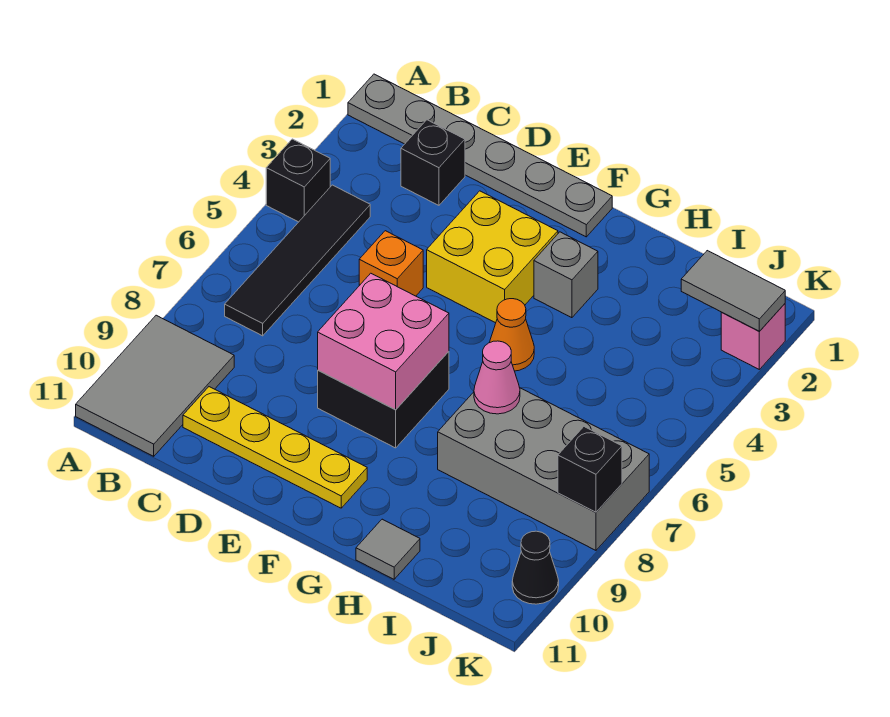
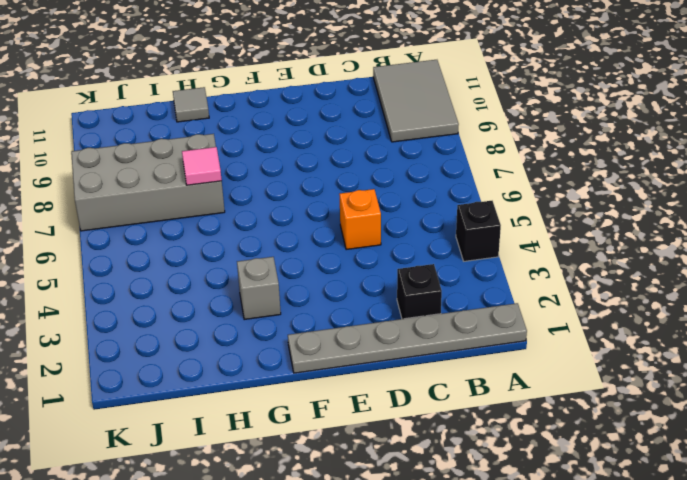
pink tile H7 level 2 -> pink cone H7 level 2
none -> black tile B4:B7 level 1
none -> yellow plate C10:F10 level 1
none -> yellow brick E3:F4 level 1

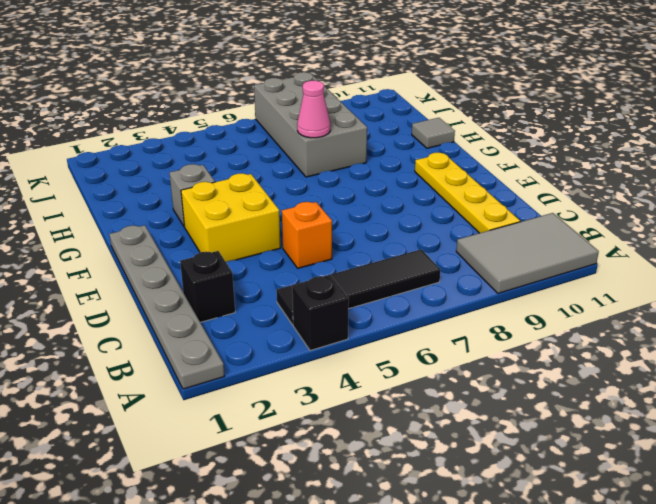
none -> black brick E7:F8 level 1
none -> orange cone G5 level 1
none -> pink brick K2 level 1

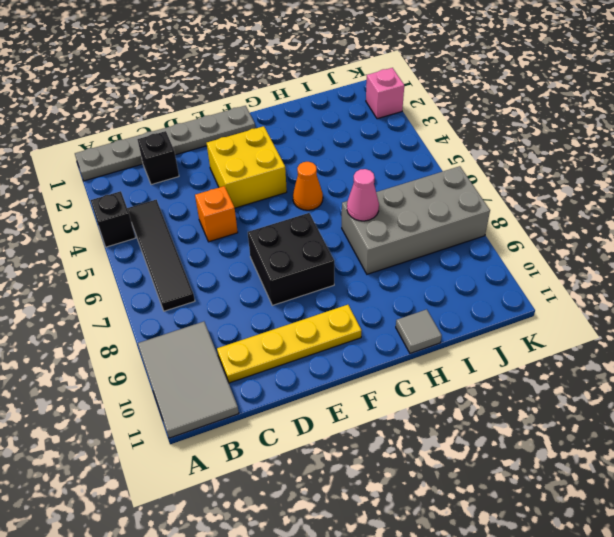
none -> grey brick G3 level 1
none -> black cone K10 level 1
none -> pink brick E7:F8 level 2

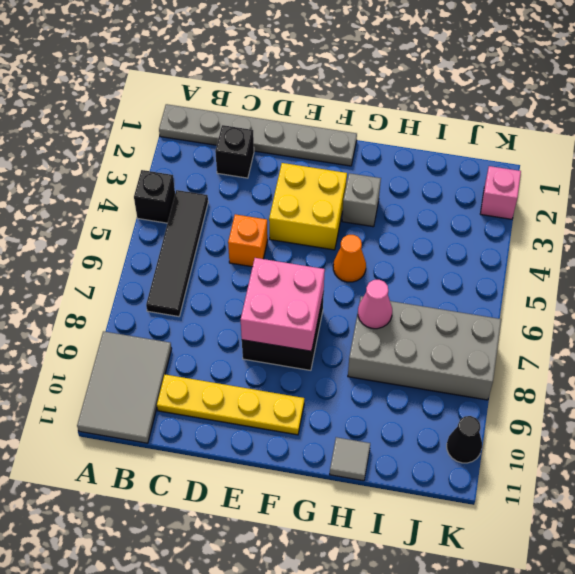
none -> grey tile J2:K2 level 2
none -> black brick K8 level 2

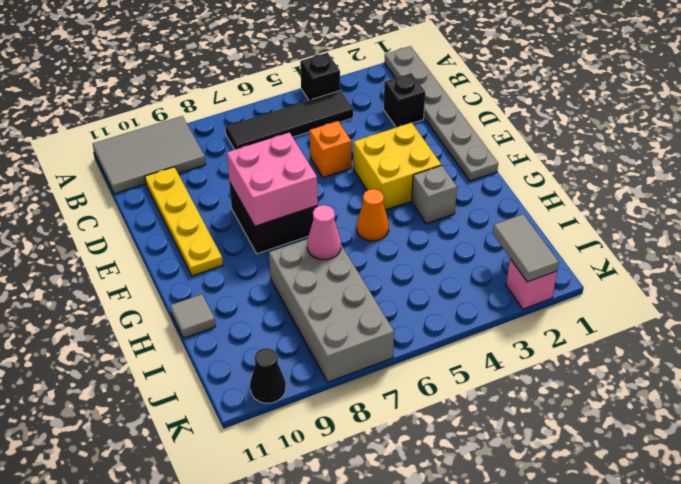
none -> black brick K8 level 2

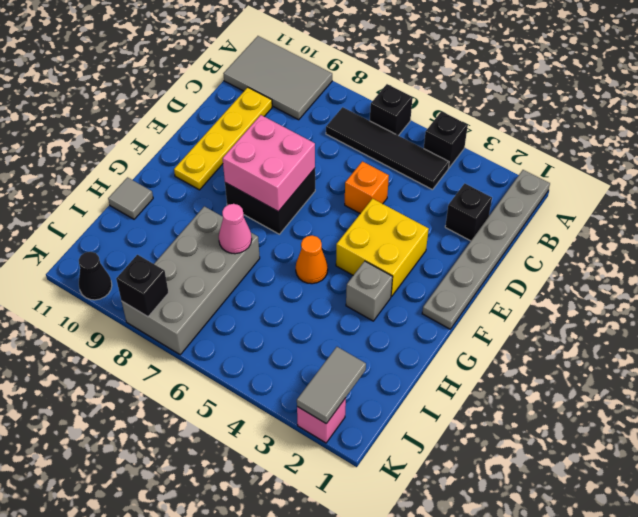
black brick A6 level 1 -> none

